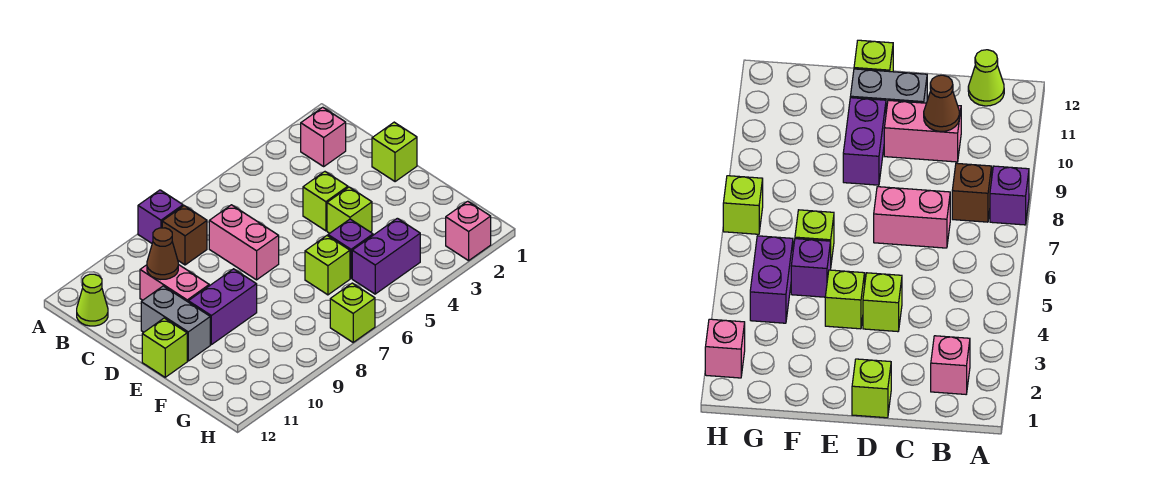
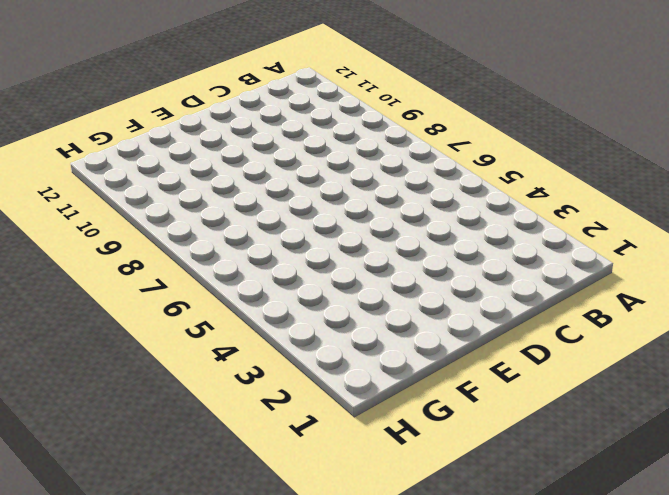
none -> purple brick A8 level 1
none -> pink brick B2 level 1
none -> brown brick B8 level 1

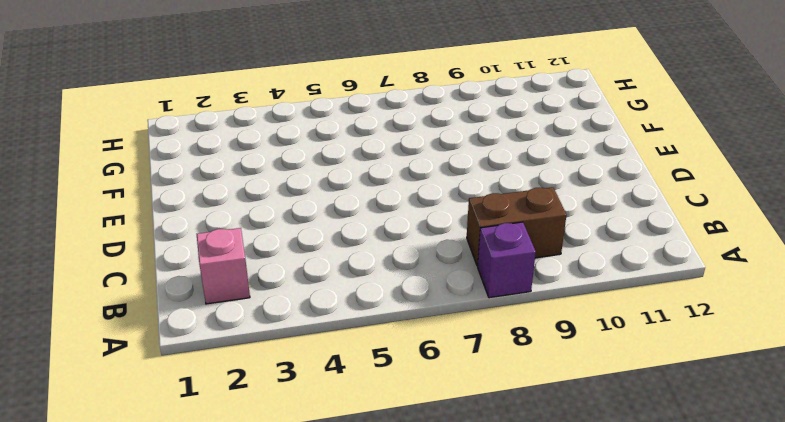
brown brick B8:B9 level 1 -> brown brick B8 level 1
none -> lime cone B12 level 1
none -> pink brick C7:D7 level 1
none -> pink brick C10:D10 level 1

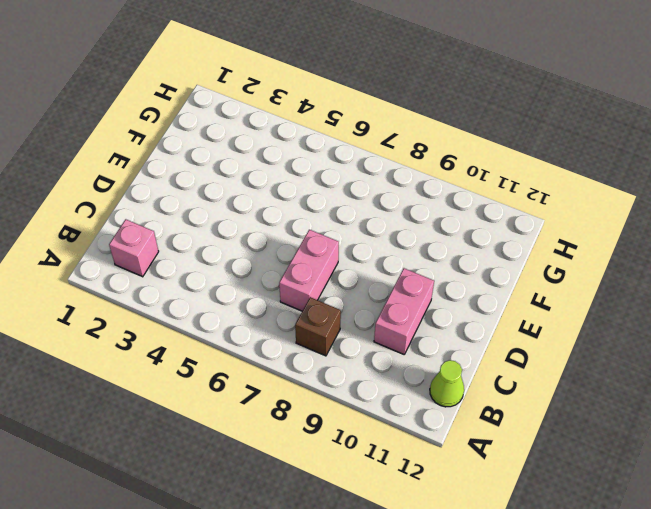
none -> purple brick A8 level 1
none -> lime brick D1 level 1
none -> lime brick D4 level 1

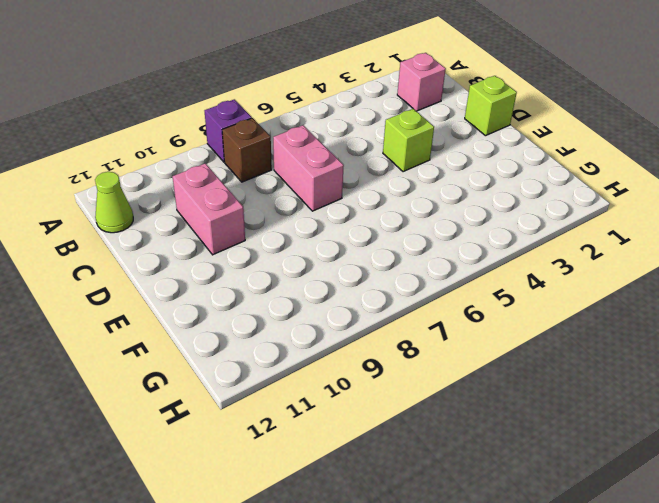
none -> grey brick D11:E11 level 1
none -> lime brick E4 level 1
none -> purple brick E9:E10 level 1

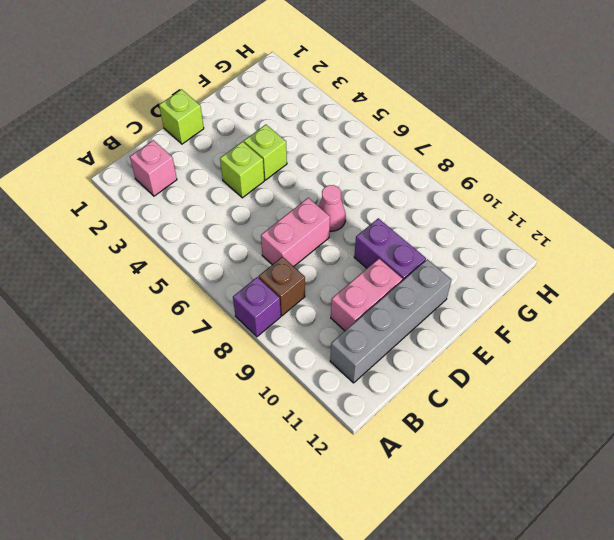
grey brick B11:E11 level 1 -> grey brick D11:E11 level 1
pink cone E7 level 1 -> none
none -> lime cone B12 level 1
none -> lime brick E12 level 1
none -> purple brick F5 level 1

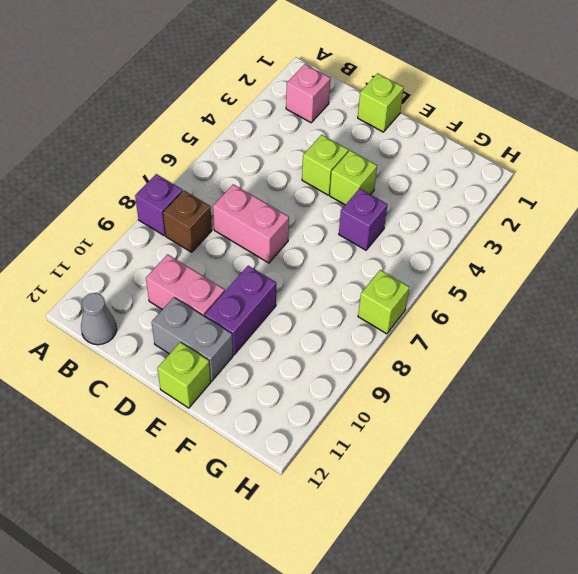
grey cone B12 level 1 -> lime cone B12 level 1
none -> lime brick F6 level 1
none -> purple brick G4:G5 level 1
none -> pink brick H2 level 1

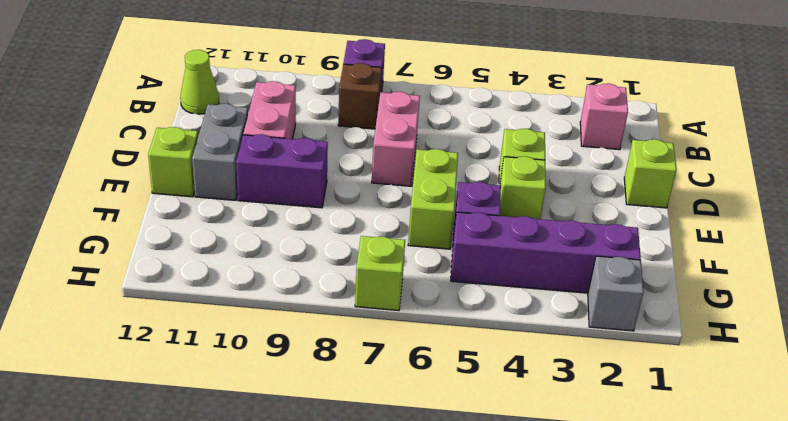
lime brick E6:F6 level 1 -> lime brick F6 level 1
purple brick G2:G5 level 1 -> purple brick G4:G5 level 1
grey brick H2 level 1 -> pink brick H2 level 1
none -> brown cone C10 level 2

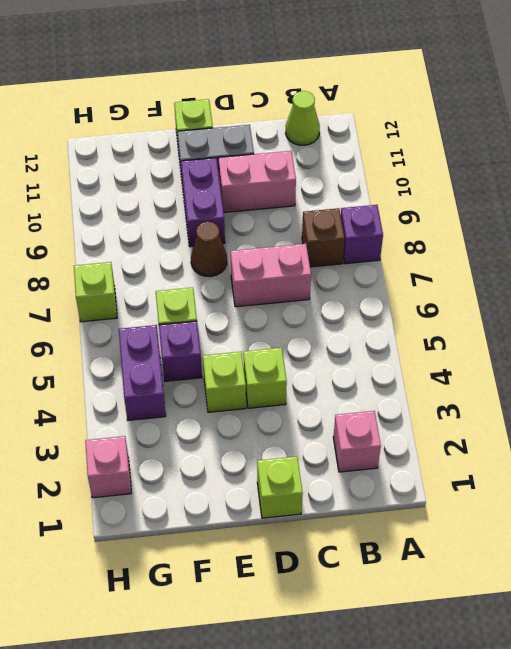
brown cone E8 level 1 -> brown cone C10 level 2

